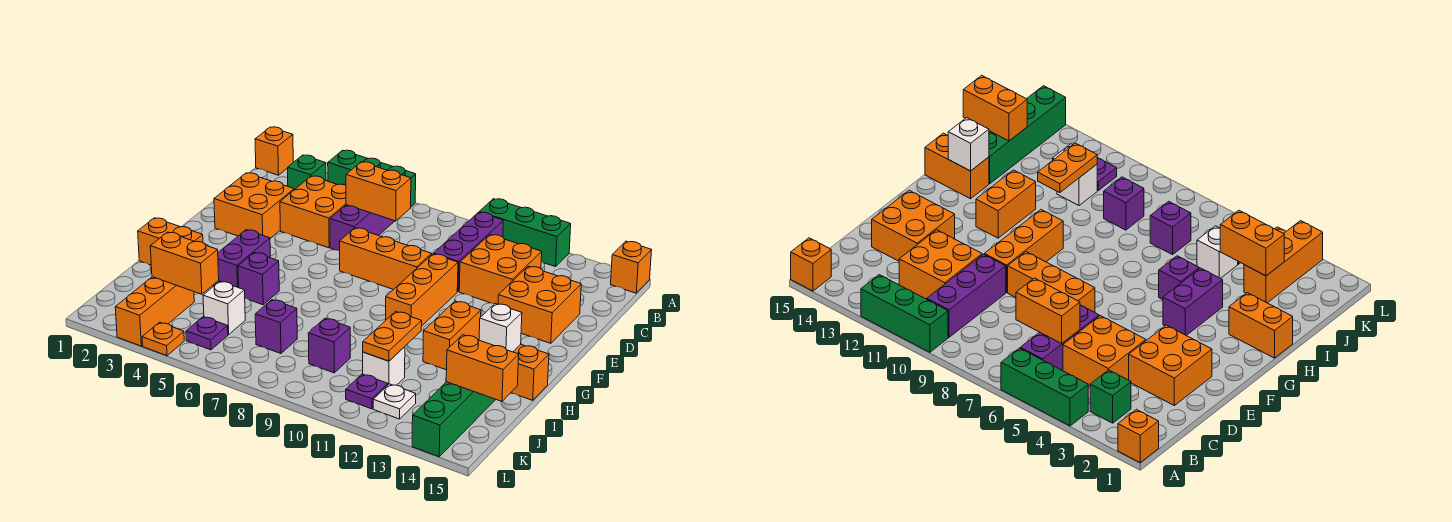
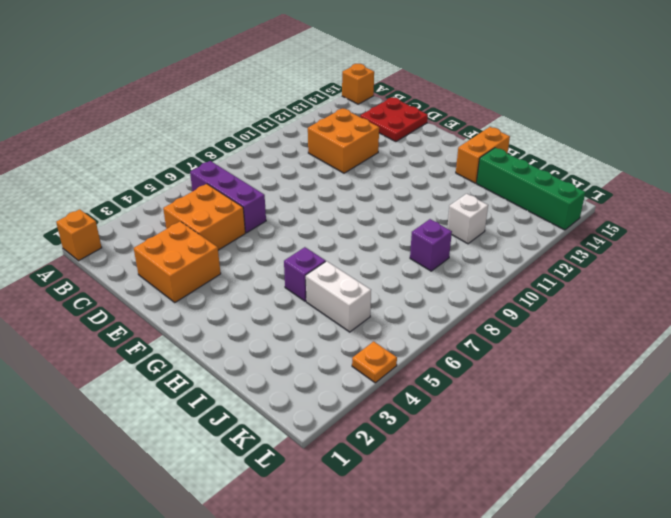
red plate C14:D15 level 1 -> orange brick D13:E14 level 1
white brick I5:J5 level 1 -> white brick J5 level 1
none -> green brick A4:A6 level 1
none -> green brick A10:A12 level 1
none -> green brick B3 level 1
none -> purple brick B10:D10 level 1

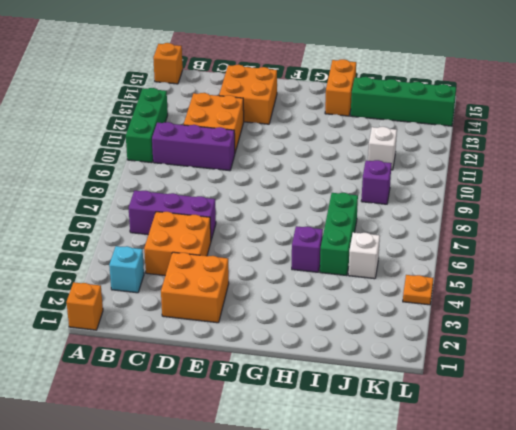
cyan brick B3 level 1 -> green brick B3 level 1
green brick I5:I7 level 1 -> green brick A4:A6 level 1
none -> orange brick E7:E9 level 1
none -> orange brick E10:G10 level 1
none -> purple brick G4:H4 level 1
none -> orange brick G12:H12 level 1

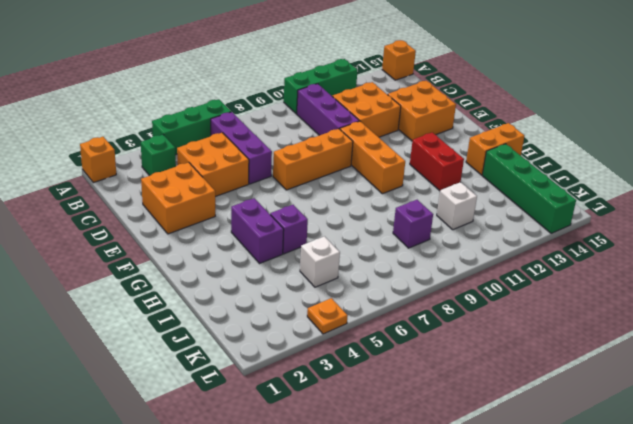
red brick G12:H12 level 1 -> orange brick G12:H12 level 1
none -> orange brick H1:H2 level 1
none -> orange brick J3:L3 level 1
none -> purple brick J7 level 1
none -> purple plate K5 level 1

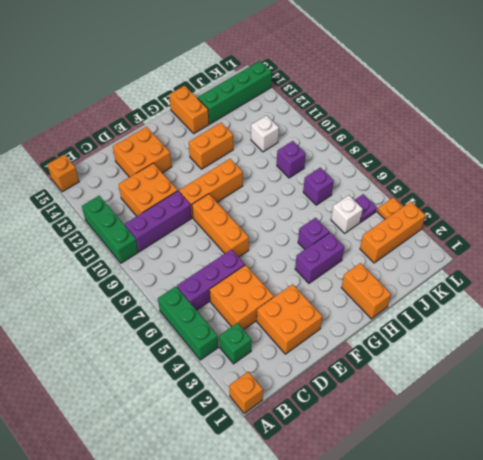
none -> purple plate K11 level 1
none -> white plate K12 level 1
none -> orange brick C6:C7 level 2
none -> white brick H14 level 2

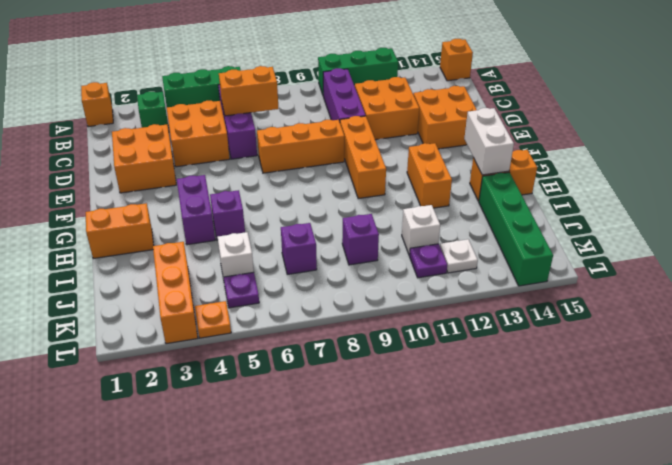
white brick G14:H14 level 2 -> white brick H14 level 2
none -> orange plate I11:J11 level 2
none -> orange brick J3:J4 level 2
none -> orange brick J14:J15 level 2

